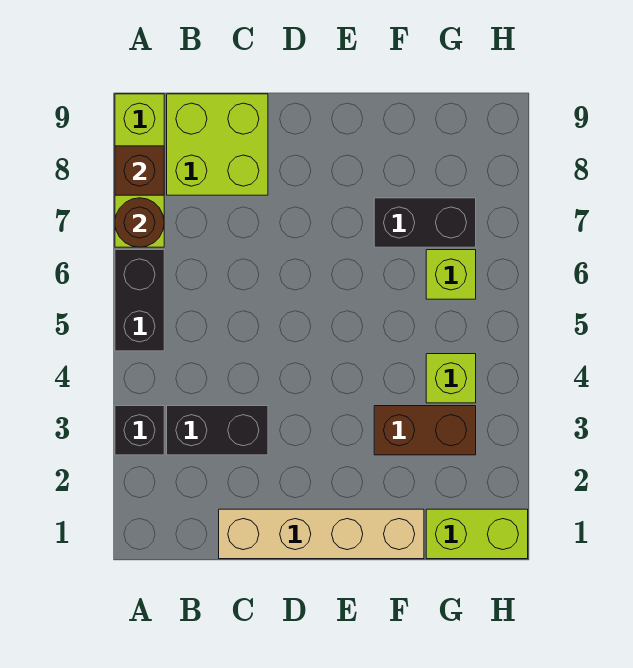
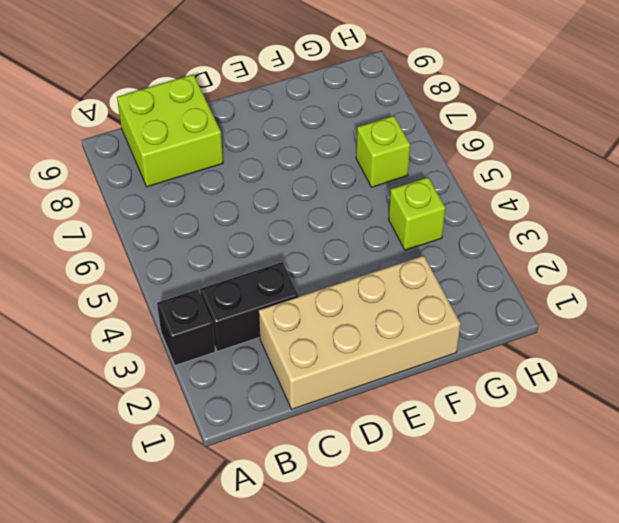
tan brick C1:F2 level 1 -> tan brick C1:F1 level 1
none -> black brick A5:A6 level 1
none -> lime brick A7:A9 level 1
none -> brown brick F3:G3 level 1

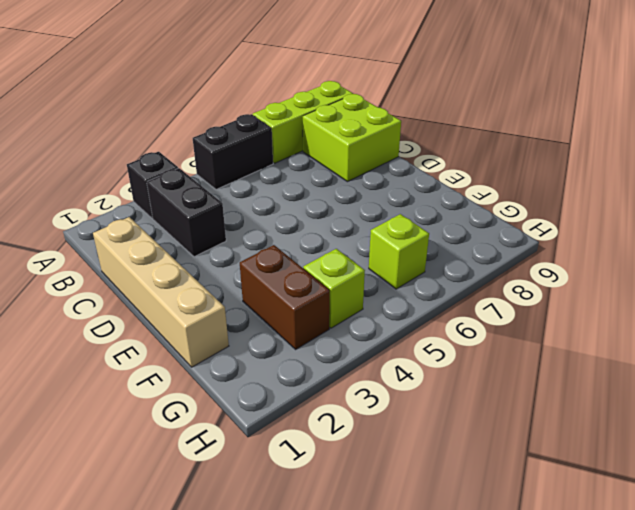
none -> black brick F7:G7 level 1
none -> lime brick G1:H1 level 1
none -> brown round brick A7 level 2

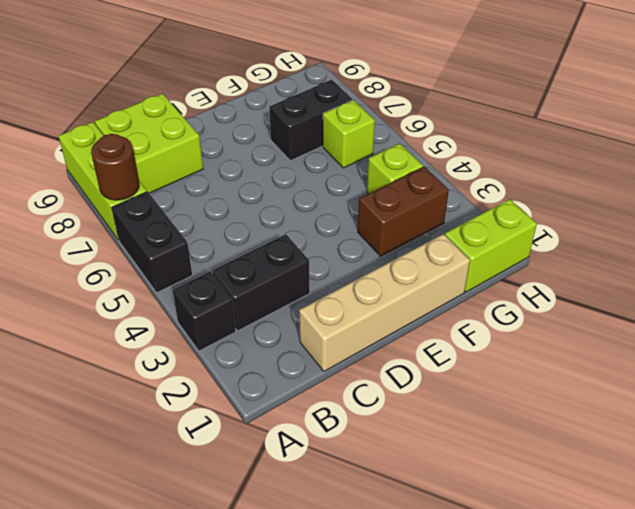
none -> brown brick A8 level 2

